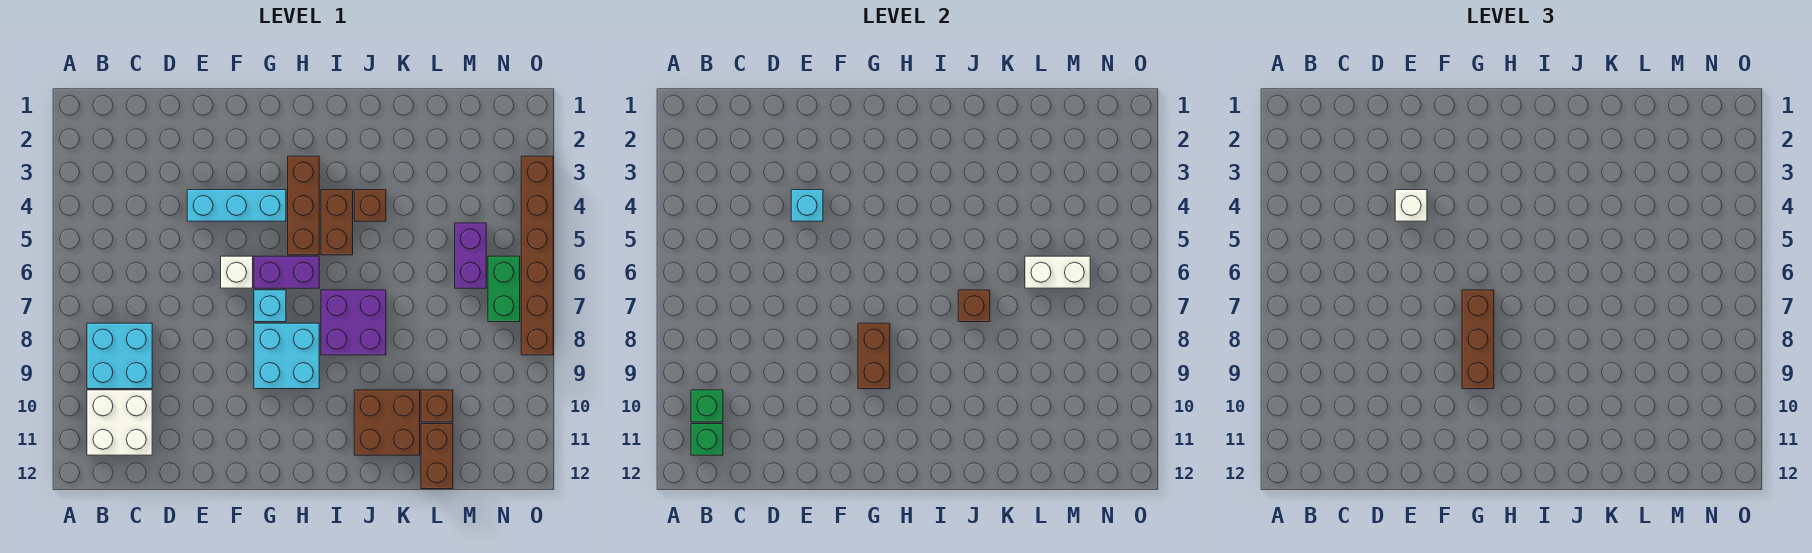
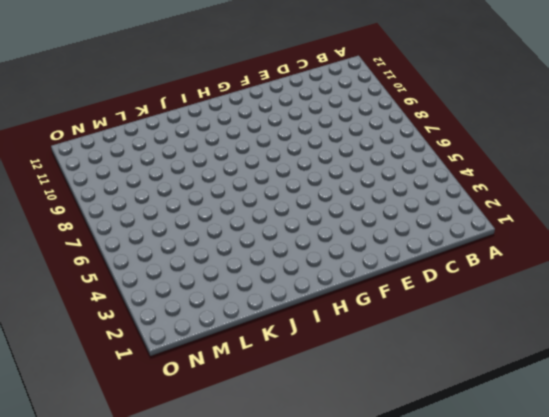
none -> cyan brick B8:C9 level 1
none -> white brick B10:C11 level 1
none -> cyan brick E4:G4 level 1

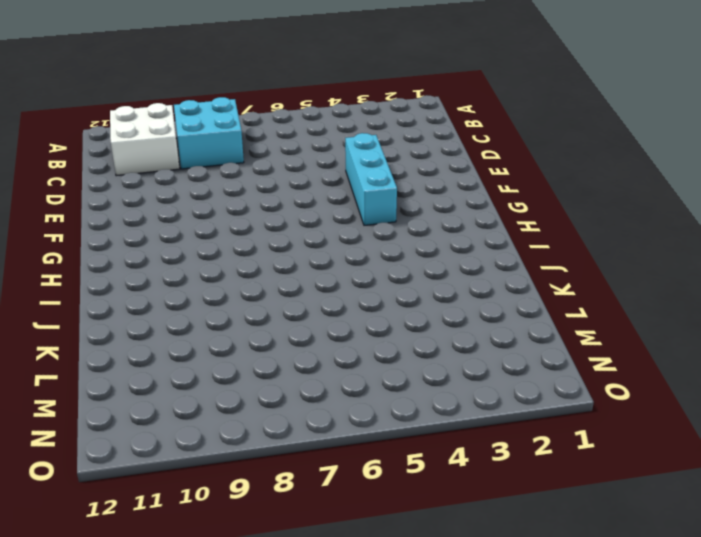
none -> white brick F6 level 1
none -> purple brick G6:H6 level 1
none -> cyan brick G7 level 1

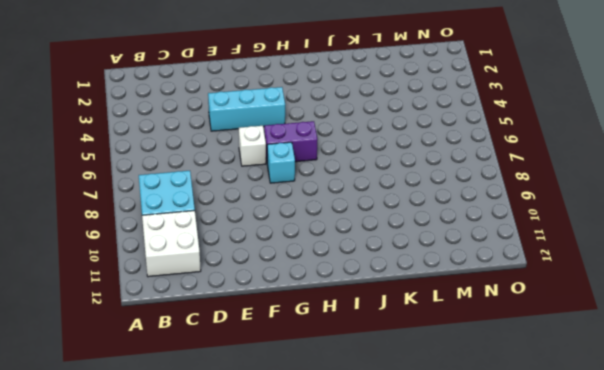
none -> cyan brick G8:H9 level 1
none -> brown brick H3:H5 level 1
none -> brown brick I4:I5 level 1

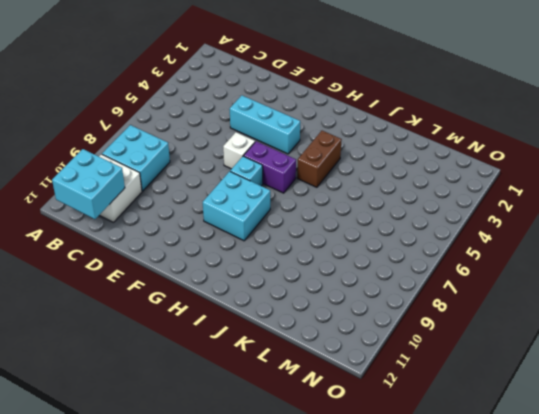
cyan brick B11:C12 level 2 -> green brick B11 level 2
none -> brown brick H3:H5 level 1
none -> purple brick I7:J8 level 1
none -> brown brick J4 level 1

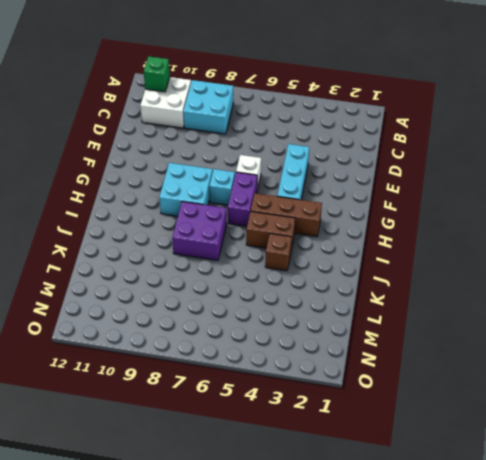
none -> brown brick J10:K11 level 1
none -> brown brick L10 level 1
none -> brown brick L11:L12 level 1

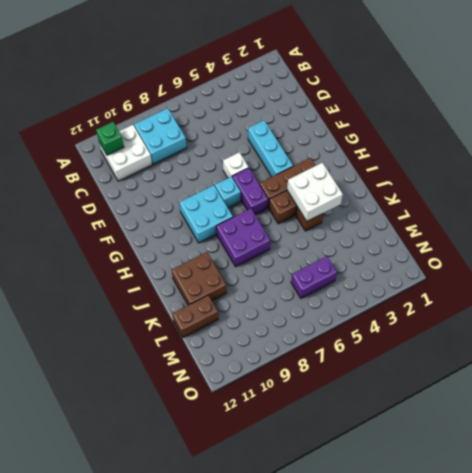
white brick I3:J4 level 2 -> none
none -> brown brick L10 level 1
none -> green brick N6:N7 level 1
none -> brown brick O3:O8 level 1

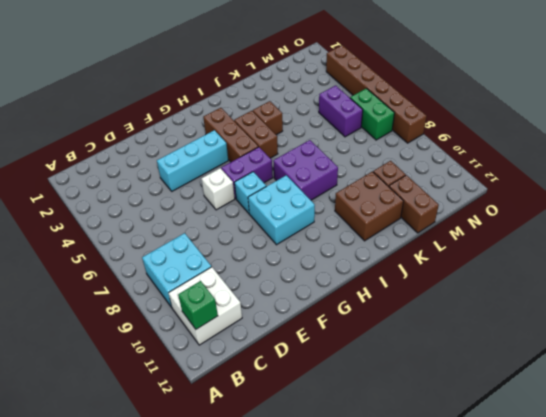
none -> green brick B10 level 2
none -> cyan brick E4 level 2
none -> brown brick G8:G9 level 2

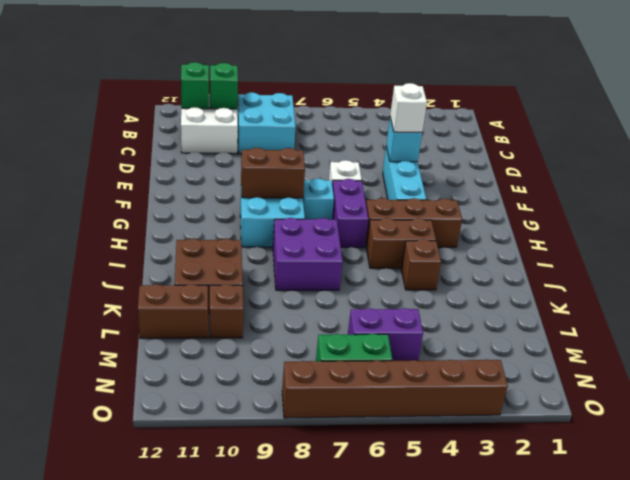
none -> brown brick J7 level 2
none -> white brick L6:M6 level 2
none -> brown brick G7:G9 level 3

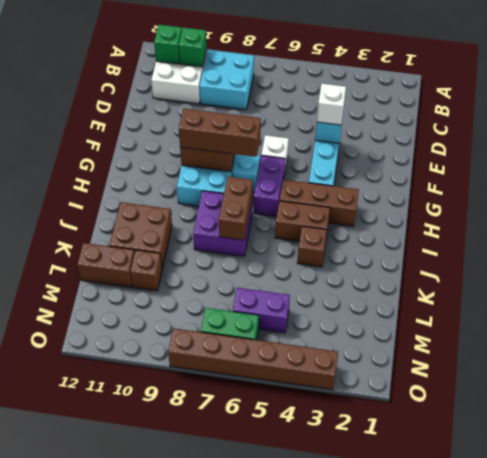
brown brick I7:J7 level 2 -> brown brick J7 level 2
none -> white brick L6:M6 level 2

